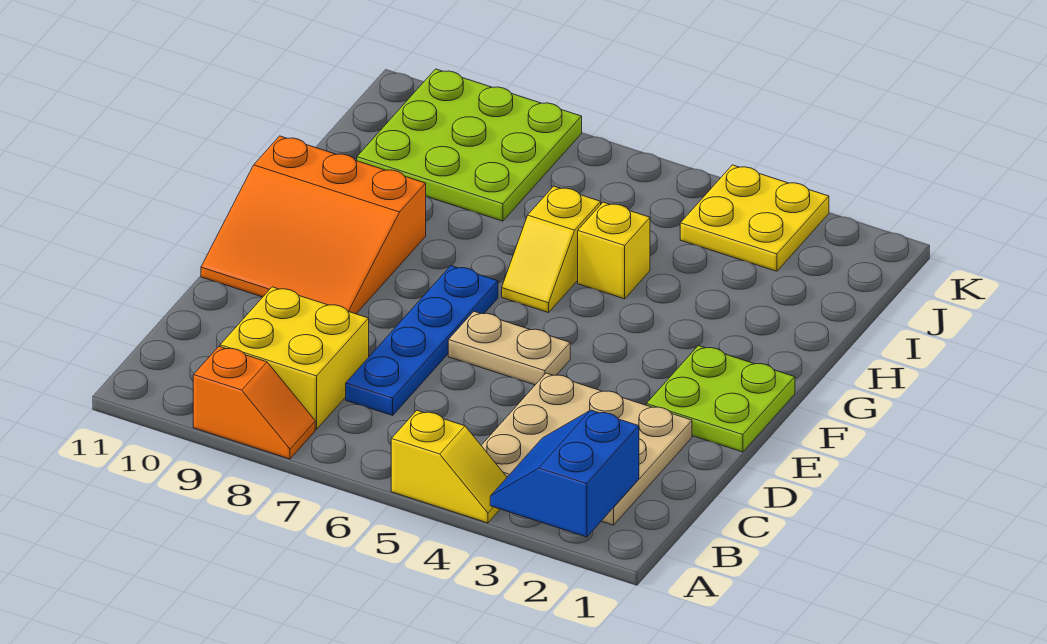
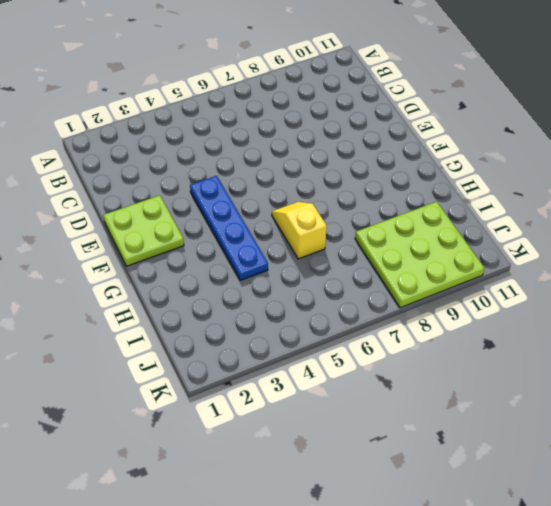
blue plate E4:H4 level 1 -> blue plate C7:F7 level 1
none -> yellow slope A4:A5 level 1 top 5
none -> orange slope A8:A9 level 1 top 9
none -> tan plate B2:D4 level 1

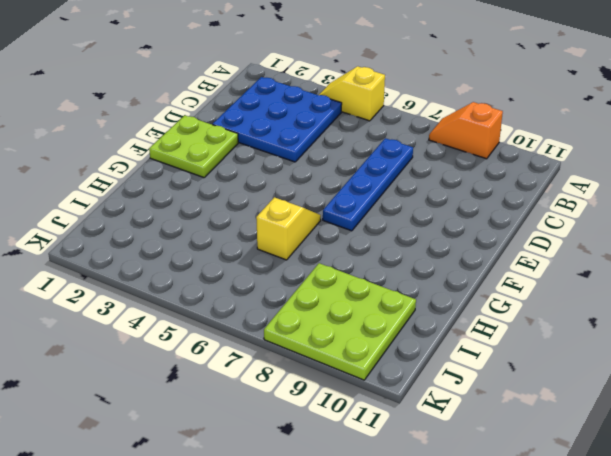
blue plate B2:D4 level 1 -> tan plate B2:D4 level 1
none -> yellow brick B8:C9 level 1
none -> tan plate E5:E6 level 1
none -> orange slope E9:G11 level 1 top G

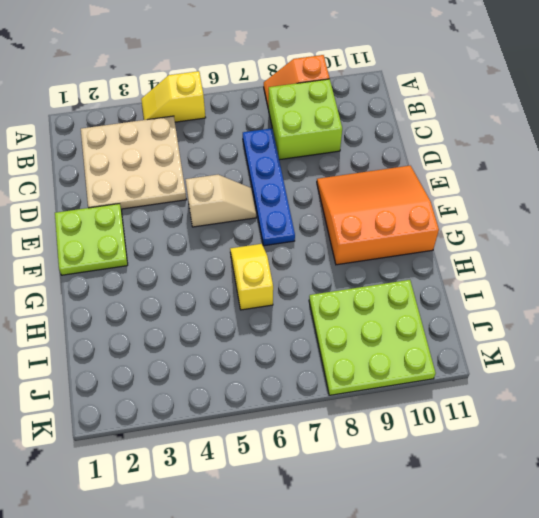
lime brick B8:C9 level 1 -> yellow brick B8:C9 level 1
tan slope E5:E6 level 1 top 5 -> tan plate E5:E6 level 1
none -> yellow brick H5 level 1
none -> yellow plate J3:K4 level 1
none -> blue slope A2:B3 level 2 top 2

